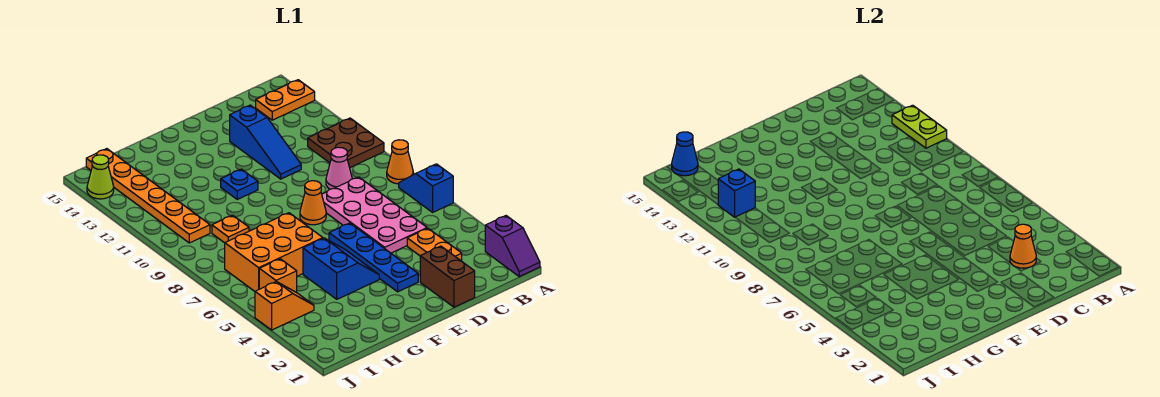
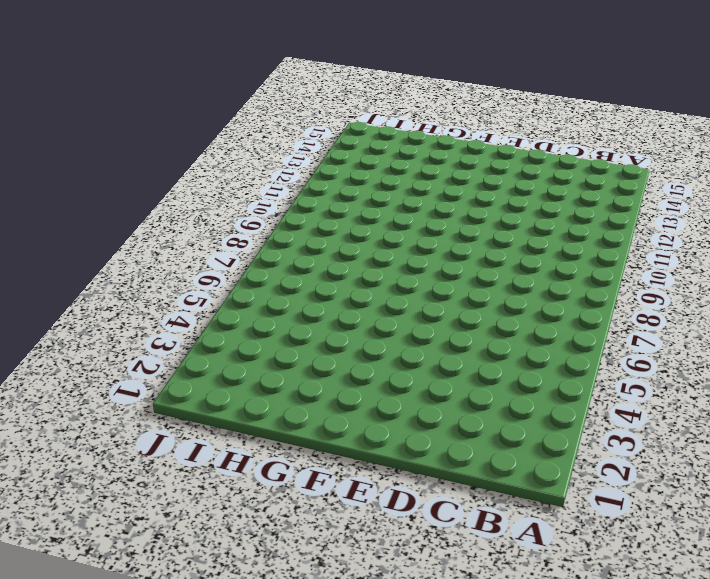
none -> purple slope A1:A2 level 1 top 2
none -> blue slope A6:A7 level 1 top 6
none -> orange cone A8 level 1

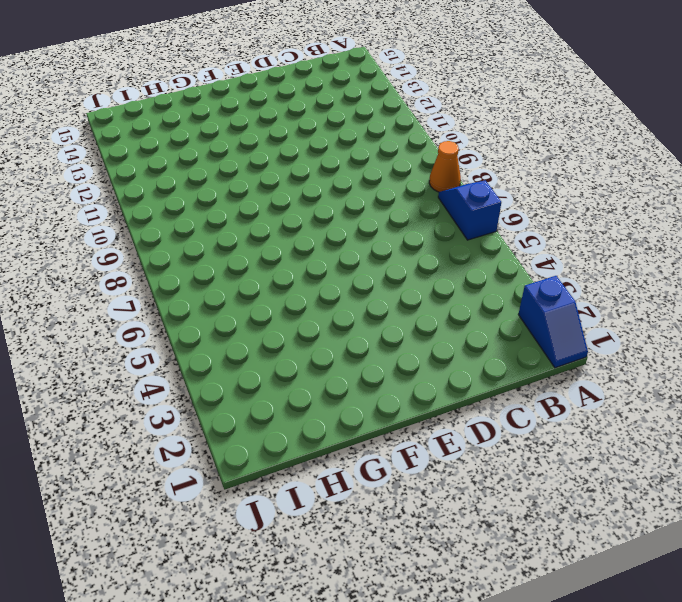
blue slope A1:A2 level 1 top 2 -> purple slope A1:A2 level 1 top 2
none -> brown plate A10:B11 level 1
none -> orange plate A14:B14 level 1
none -> orange plate C3:C4 level 1

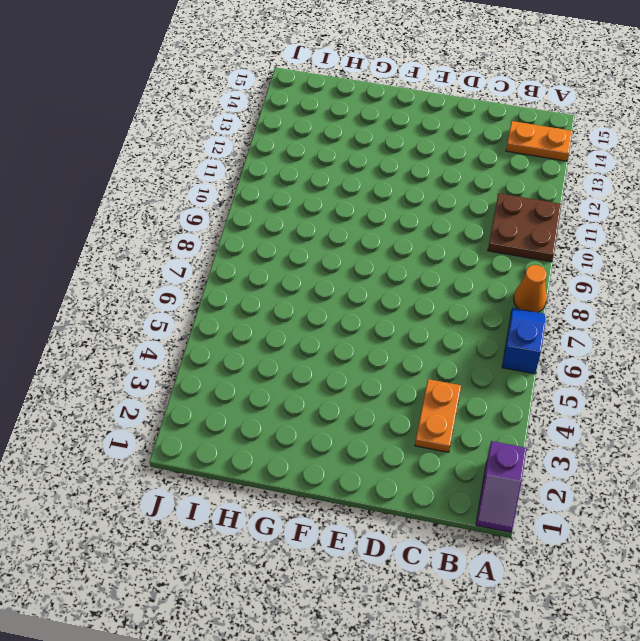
none -> pink plate C5:D8 level 1
none -> pink cone C9 level 1
none -> brown brick D1:D2 level 1

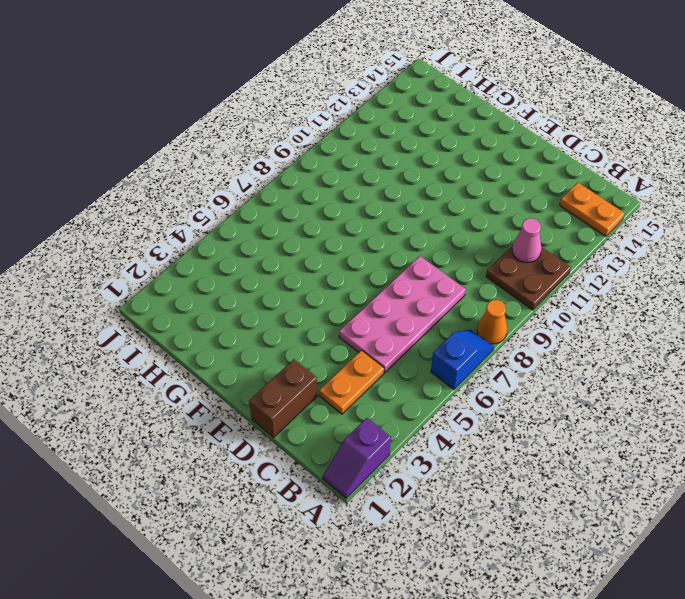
pink cone B11 level 2 -> pink cone C9 level 1
none -> blue slope D11:D13 level 1 top 13
none -> blue plate E3:E6 level 1
none -> orange cone E8 level 1

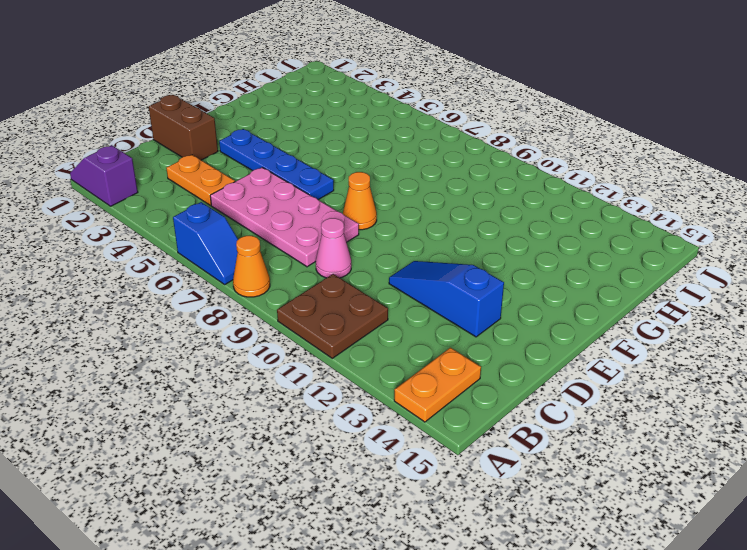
none -> blue slope F4:G5 level 1 top G
none -> blue plate F11 level 1
none -> orange brick G6:I7 level 1

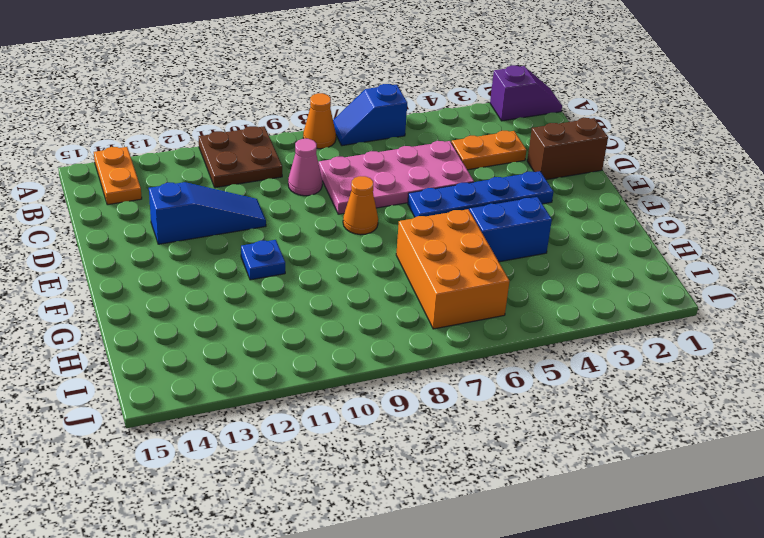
none -> orange plate H9 level 1
none -> orange slope I4:J4 level 1 top J
none -> orange brick I5 level 1

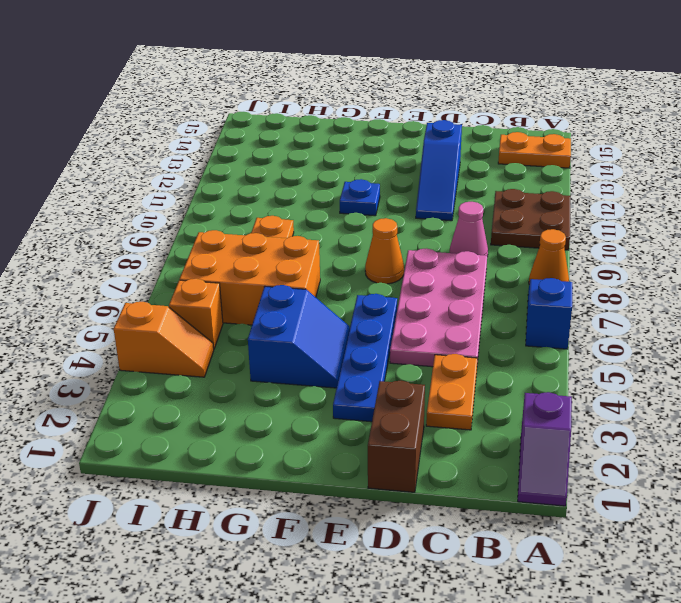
none -> orange plate I10:I15 level 1
none -> lime cone J14 level 1
none -> lime plate A11:A12 level 2

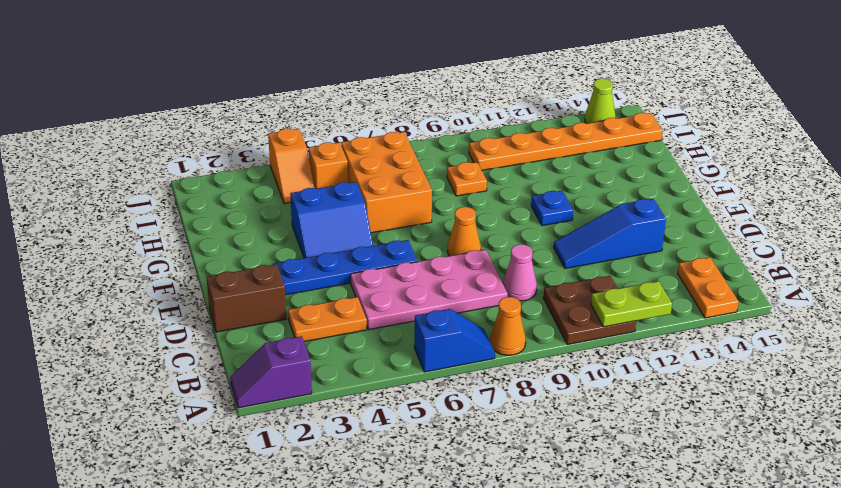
none -> orange cone C3 level 2
none -> blue brick I12 level 2
none -> blue cone I15 level 2

